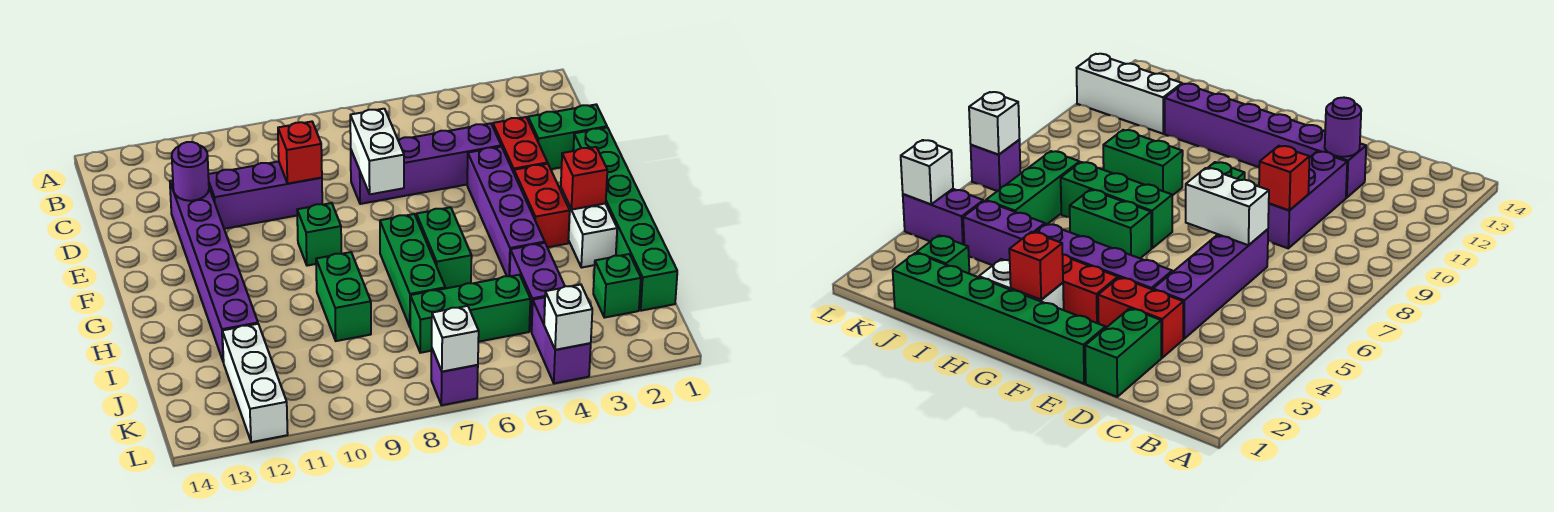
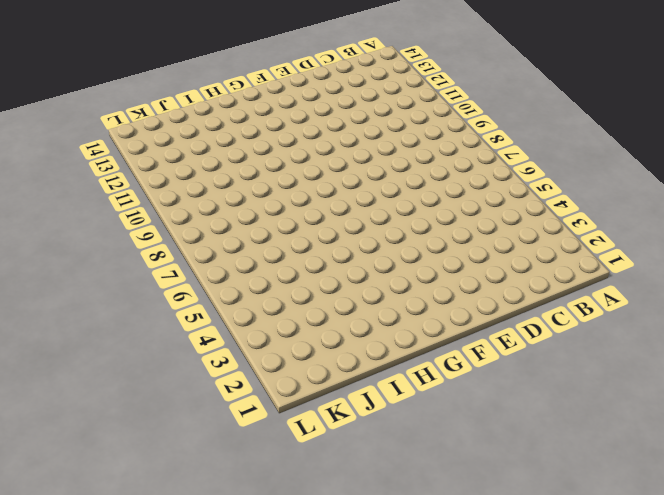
none -> green brick D1:D2 level 1
none -> red brick D3:E3 level 1
none -> purple brick D4:D7 level 1

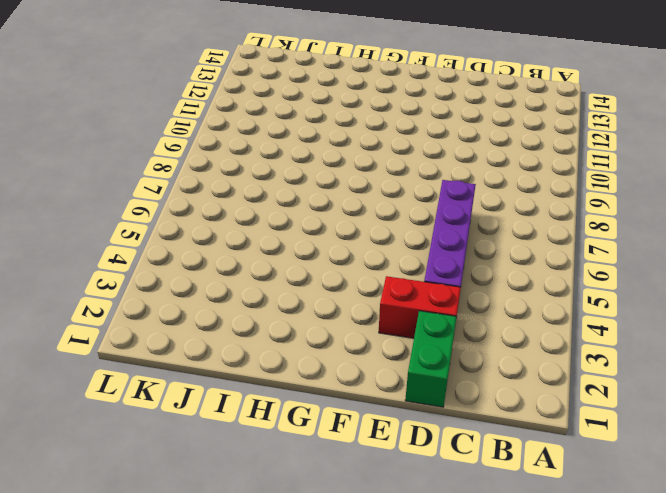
none -> purple brick D9:D11 level 1
none -> purple brick D12:I12 level 1
none -> green brick E1:J1 level 1

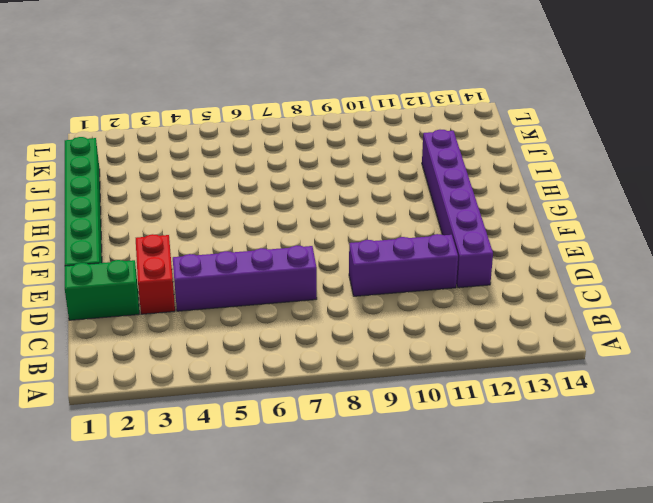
none -> purple brick E4:H4 level 1
none -> red brick F3:G3 level 1
none -> green brick F9 level 1

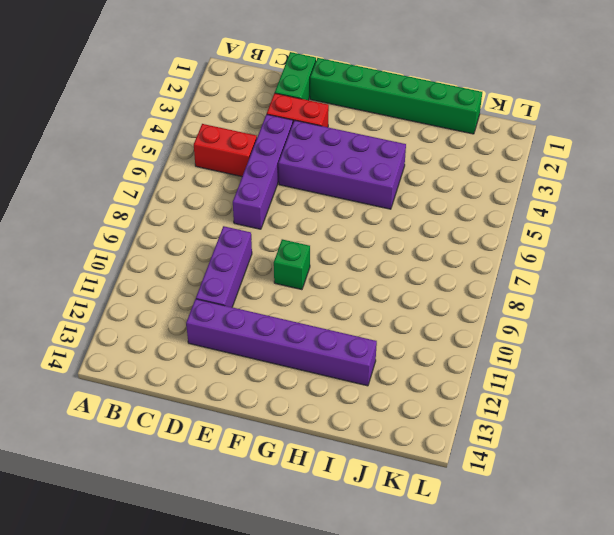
red brick B5:C5 level 1 -> red brick F3:G3 level 1
purple brick E4:H5 level 1 -> purple brick E4:H4 level 1
none -> white brick G2:H2 level 1
none -> green brick G6:H6 level 1
none -> green brick G7:I7 level 1

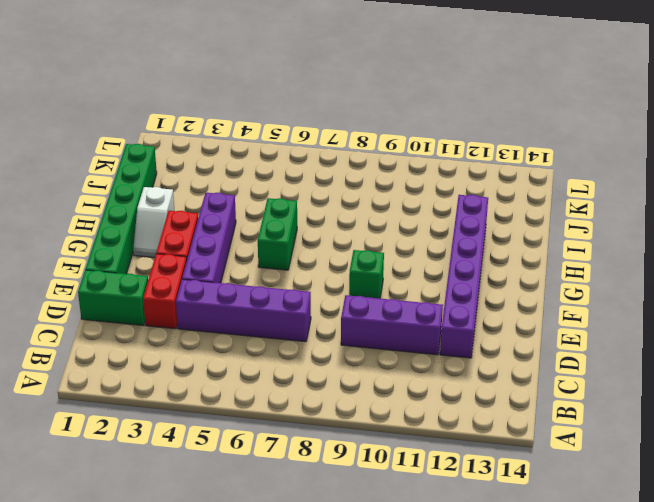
white slope G2:H2 level 1 top H -> white brick G2:H2 level 1
none -> green brick G7:I7 level 1
none -> green brick H9:I9 level 1
none -> purple brick I4:J4 level 1

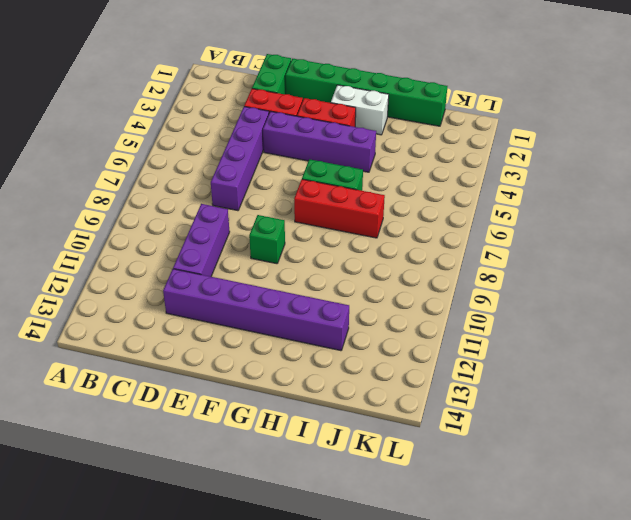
red brick G7:I7 level 1 -> green brick G7:I7 level 1
none -> green brick H9:I9 level 1
none -> purple brick I4:J4 level 1
none -> green brick J2 level 1

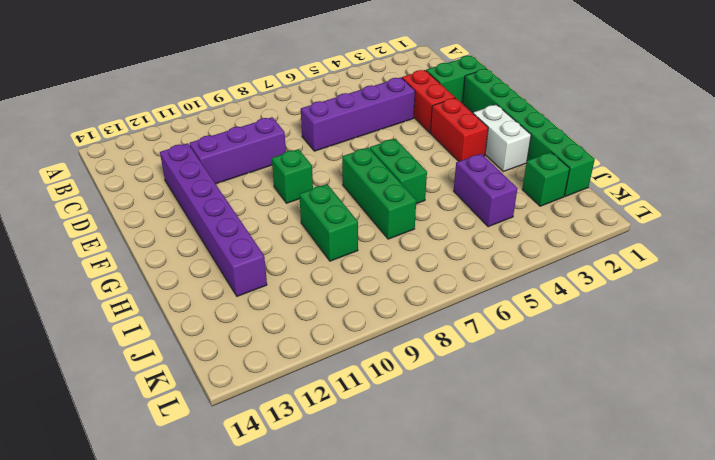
none -> purple brick E4:H4 level 1
none -> green brick J5:J7 level 1
none -> white brick J12:L12 level 1

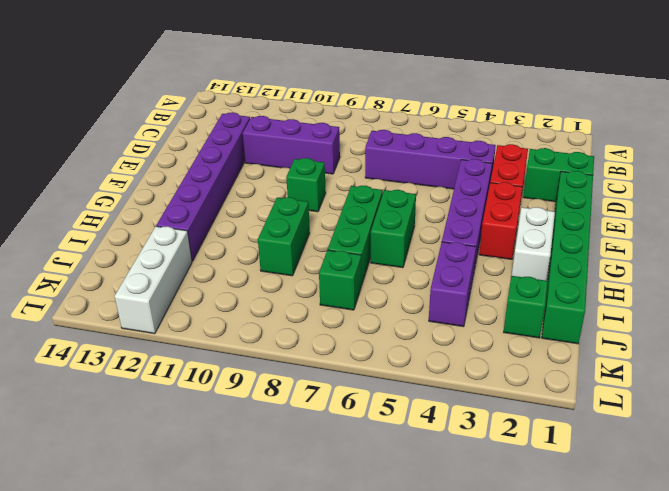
green brick J7 level 1 -> green brick J5:J7 level 1
none -> purple brick K4:L4 level 1
none -> purple brick L7 level 1
none -> white brick D7:E7 level 2

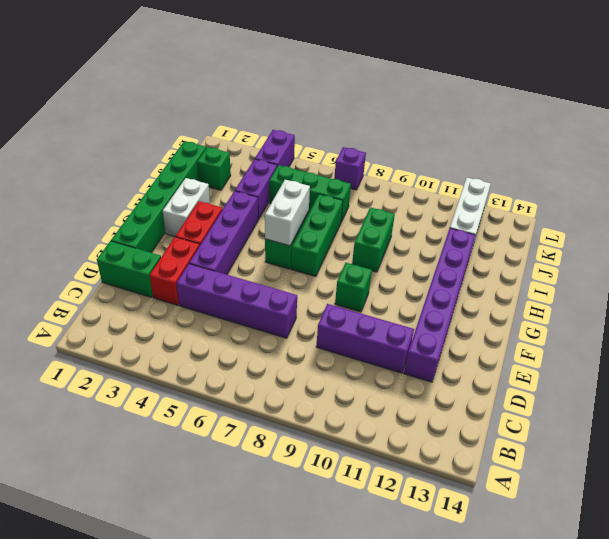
white brick G6:H6 level 2 -> white brick D7:E7 level 2
none -> red brick D9 level 2
none -> purple round brick D12 level 2
none -> red brick G2 level 2

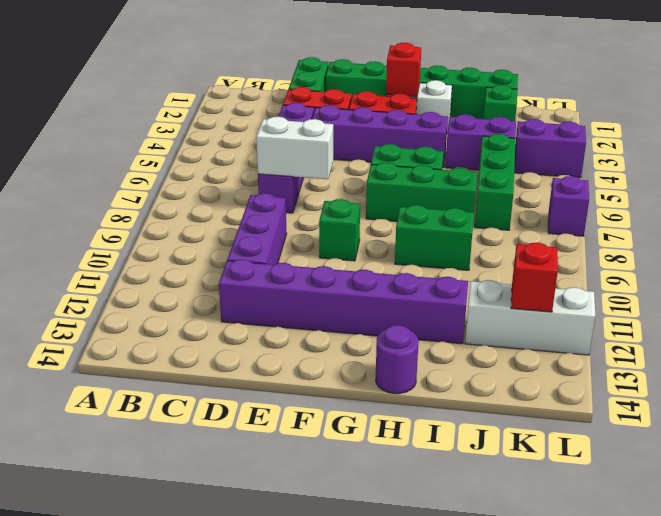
purple round brick H14 level 1 -> purple round brick D12 level 2
red brick K12 level 2 -> red brick D9 level 2
none -> white brick L4 level 2
none -> white brick L7 level 2

